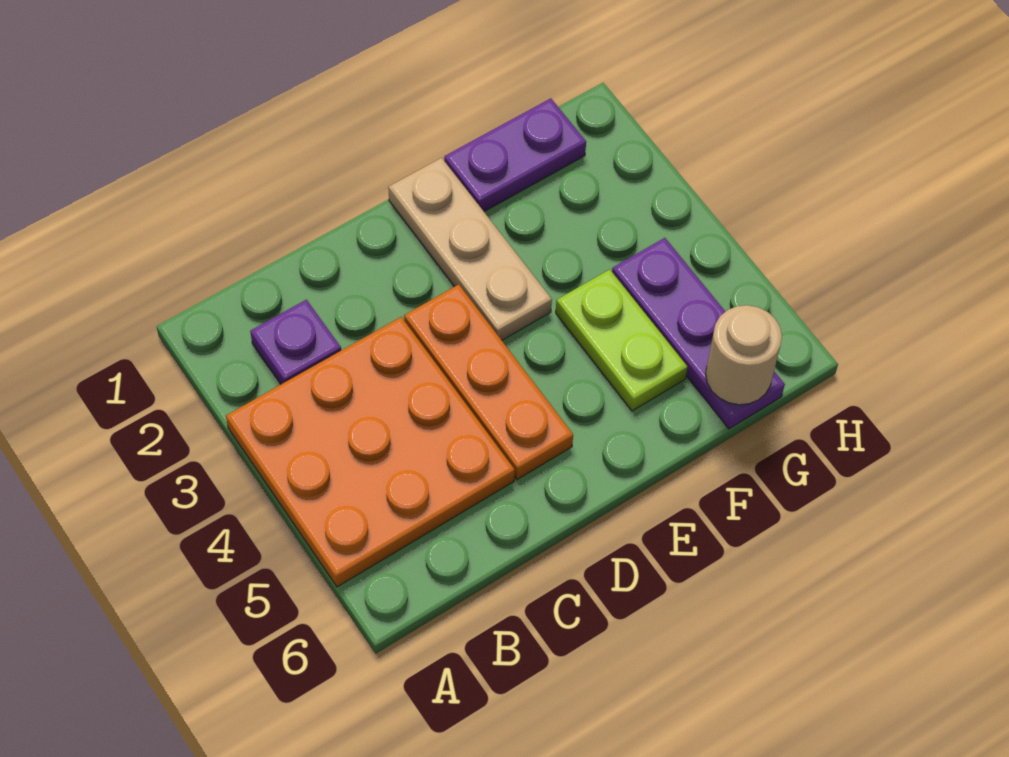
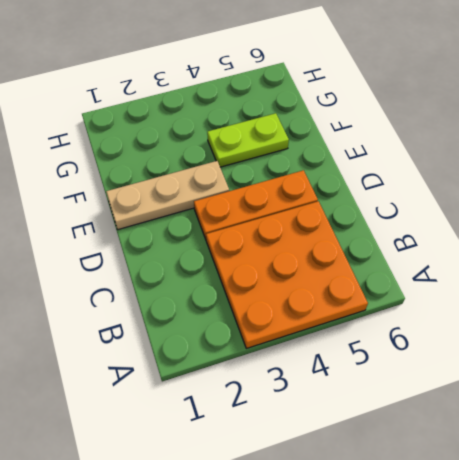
none -> purple plate B2 level 1
none -> purple plate F1:G1 level 1

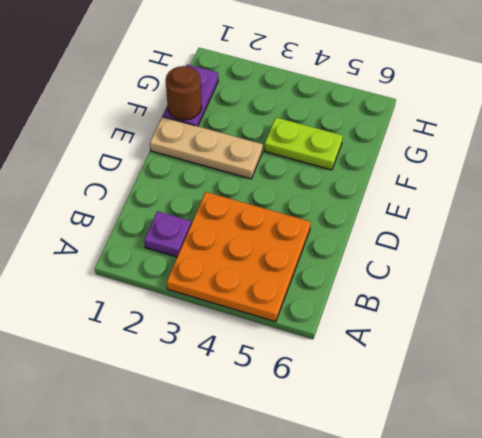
brown round brick F1 level 2 -> none
none -> orange plate D3:D5 level 1
none -> purple plate G4:G6 level 1

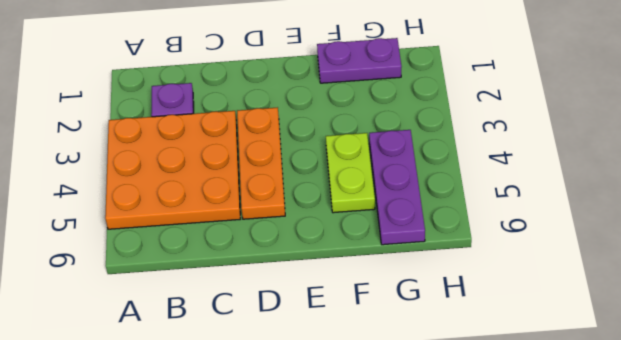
none -> tan plate E1:E3 level 1
none -> tan round brick G6 level 2

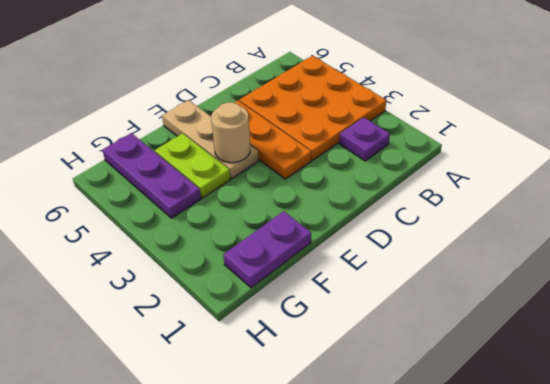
tan plate E4:E6 level 1 -> tan plate E1:E3 level 1
tan round brick E4 level 2 -> tan round brick G6 level 2

